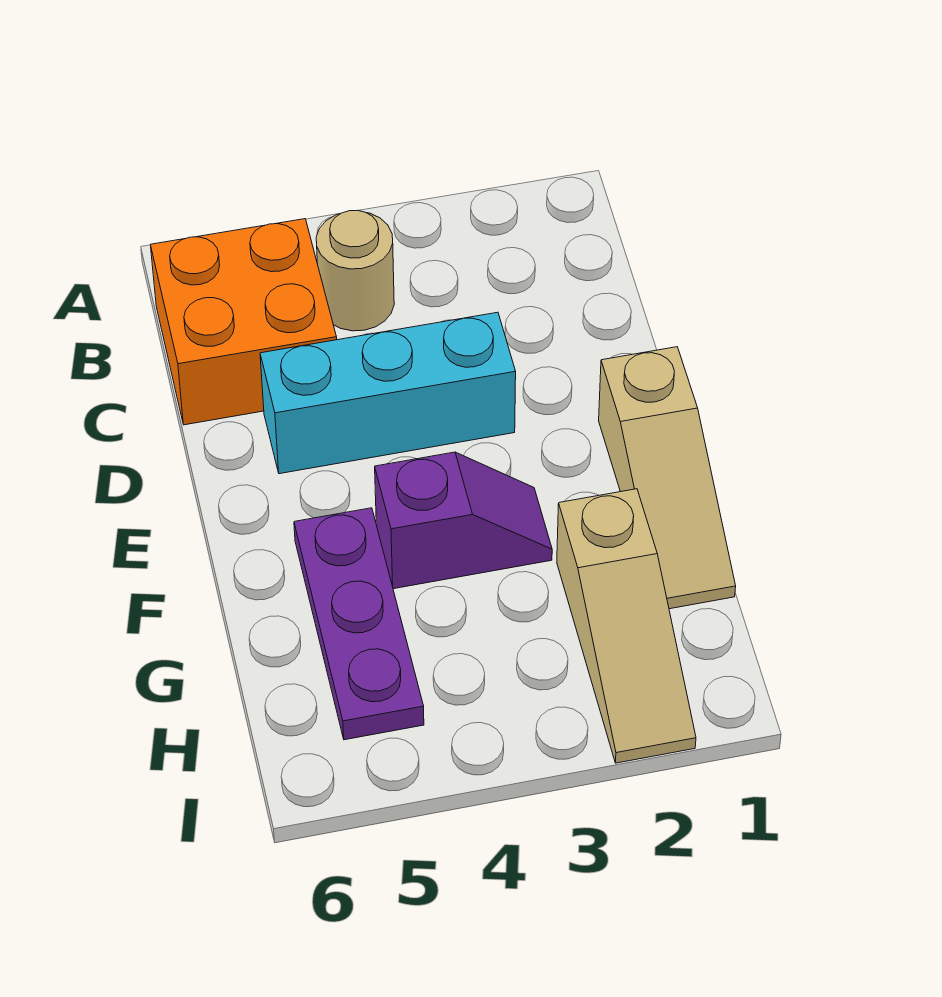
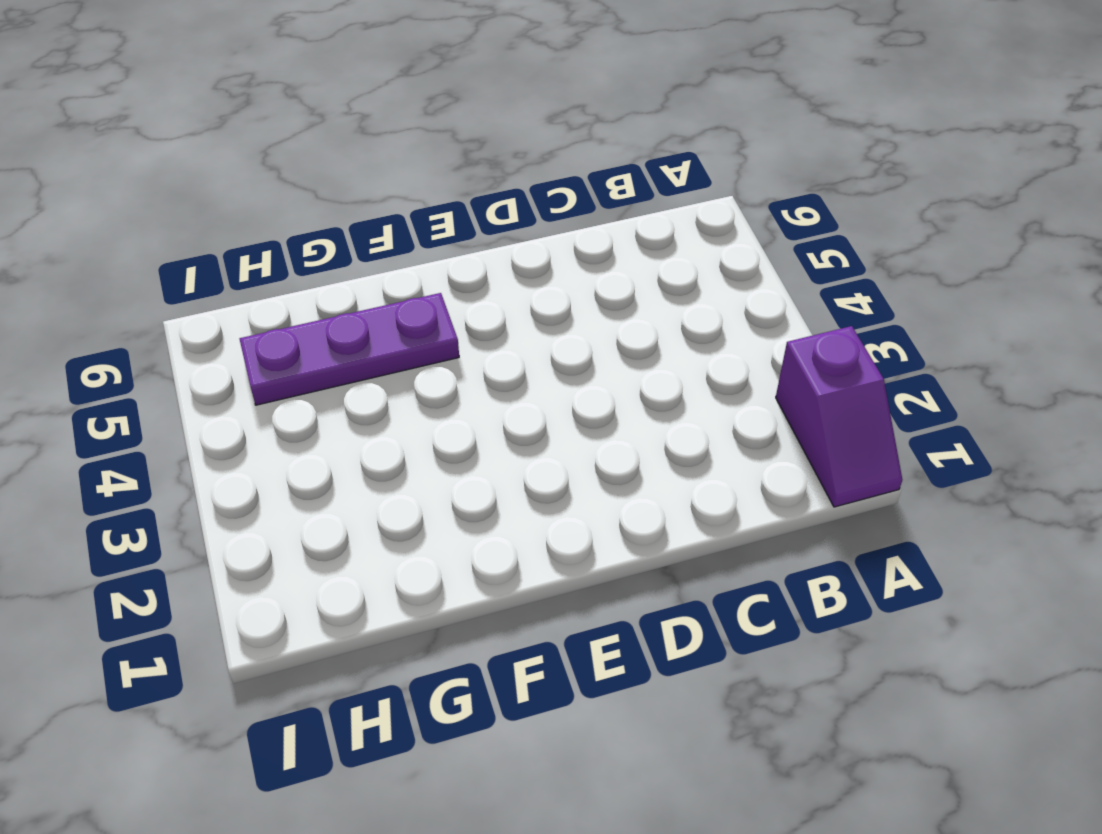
purple slope A1:A2 level 1 top 2 -> purple slope F3:F4 level 1 top 4
none -> tan round brick B4 level 1
none -> orange brick B5:C6 level 1

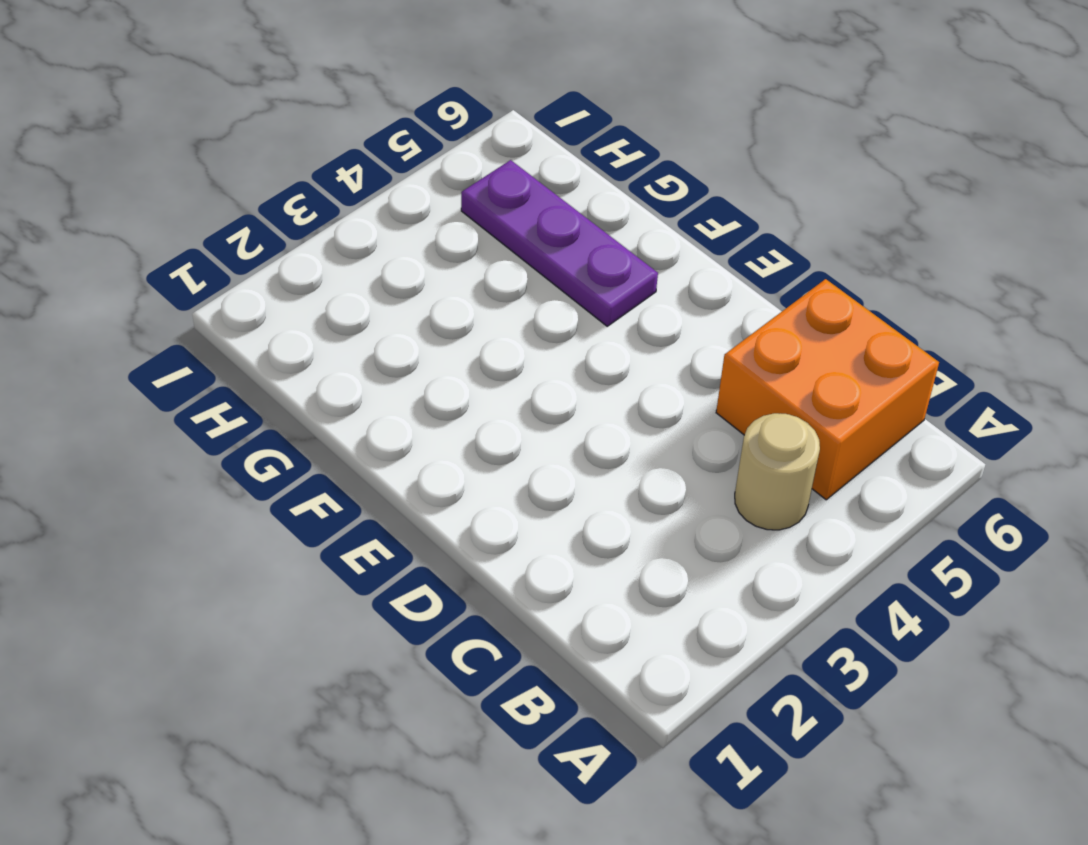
none -> cyan brick D3:D5 level 1
none -> tan slope E1:G1 level 1 top E

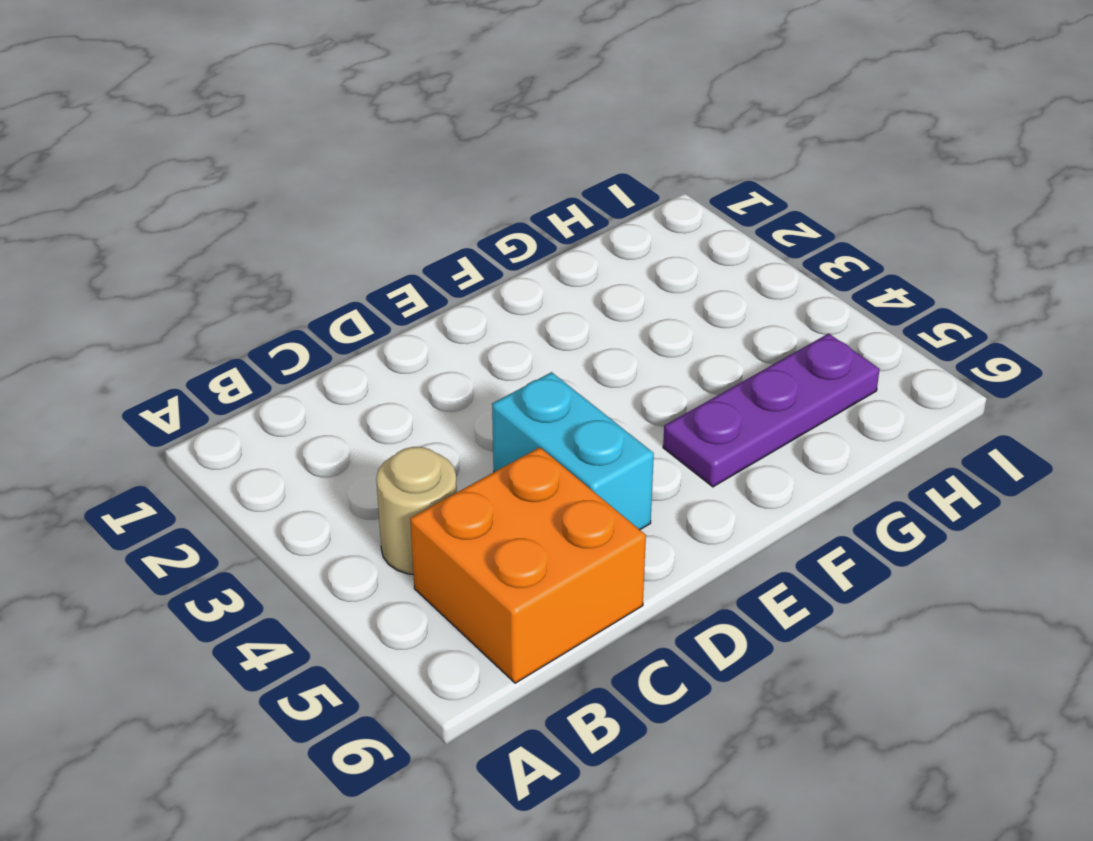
cyan brick D4:D5 level 1 -> cyan brick D3:D5 level 1
none -> tan slope E1:G1 level 1 top E
none -> purple slope F3:F4 level 1 top 4

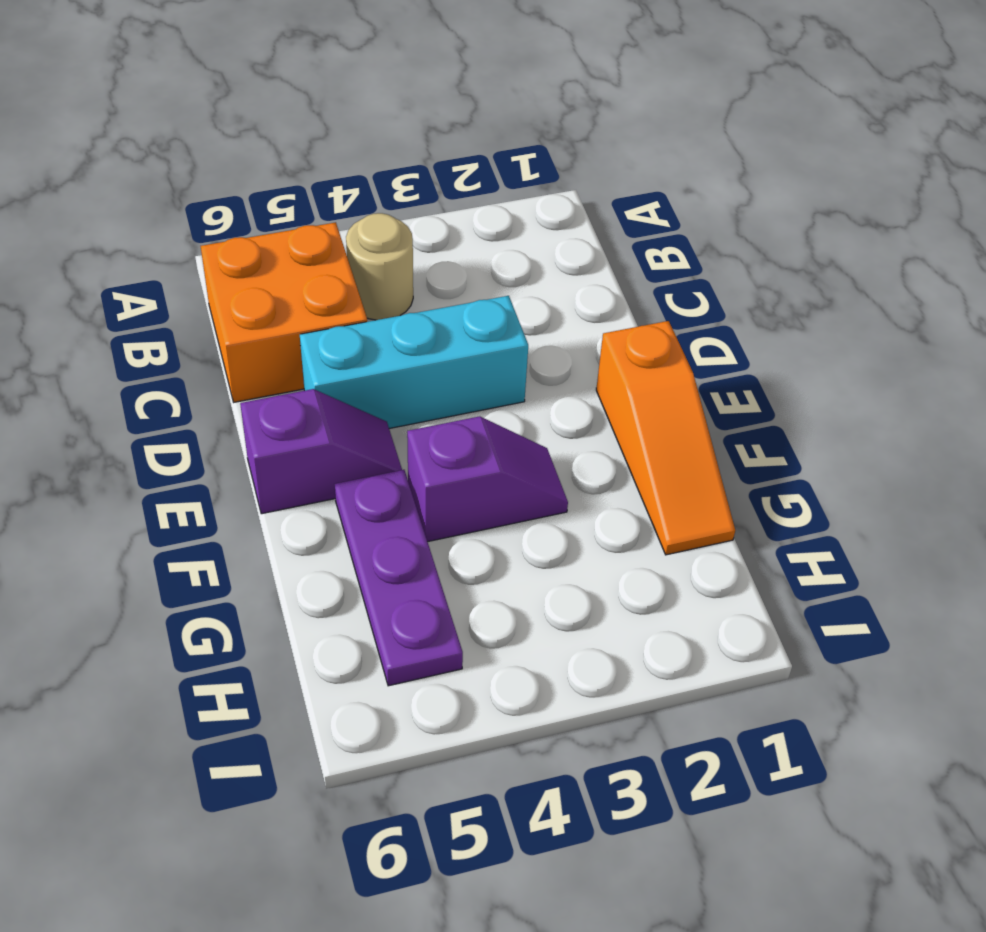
orange slope E1:G1 level 1 top E -> tan slope E1:G1 level 1 top E
purple slope E5:E6 level 1 top 6 -> none
none -> tan slope G2:I2 level 1 top G

